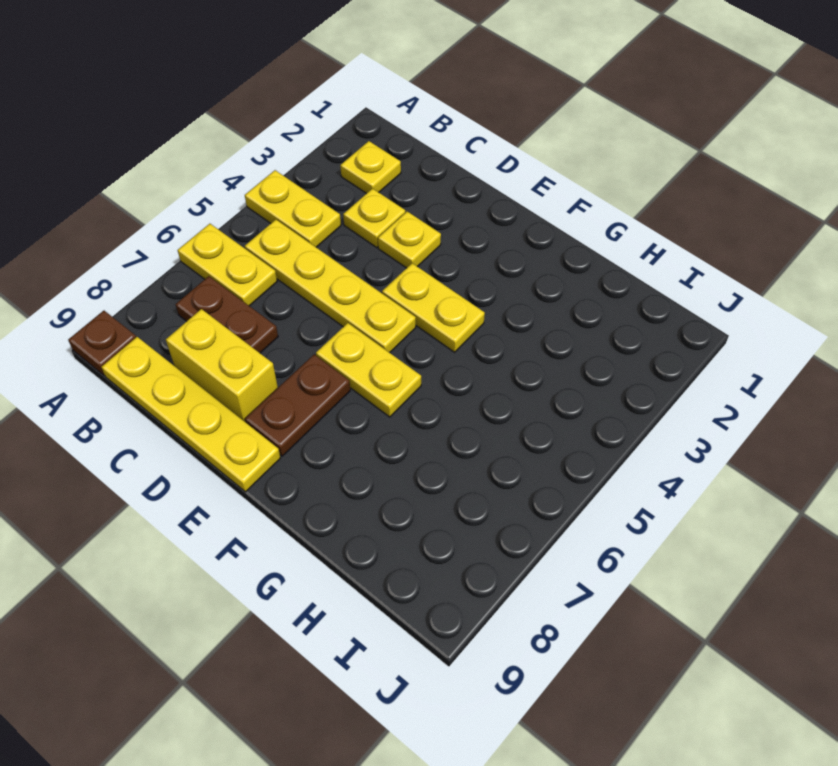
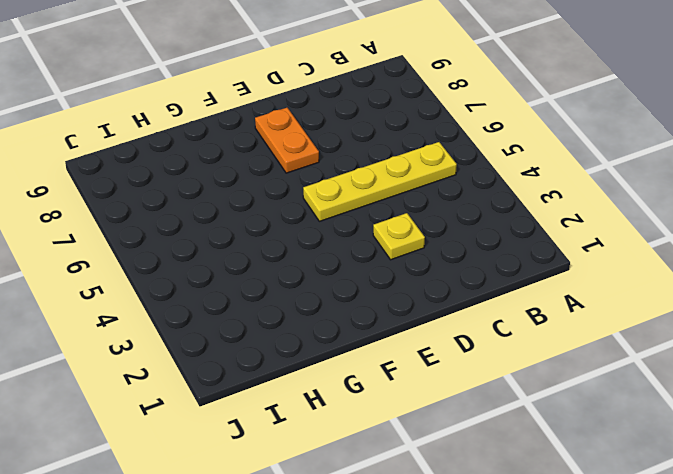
orange plate E7:E8 level 1 -> brown plate E7:E8 level 1
none -> yellow plate A4:B4 level 1
none -> yellow plate A6:B6 level 1
none -> brown plate A9 level 1

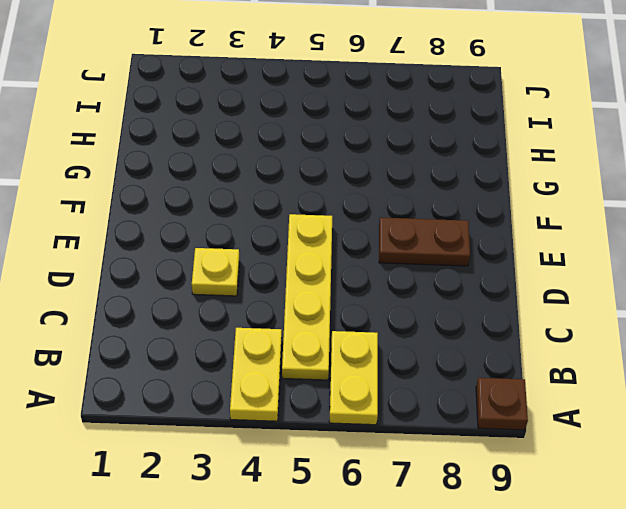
none -> yellow plate B2 level 1
none -> brown plate B7:C7 level 1
none -> yellow plate B9:E9 level 1

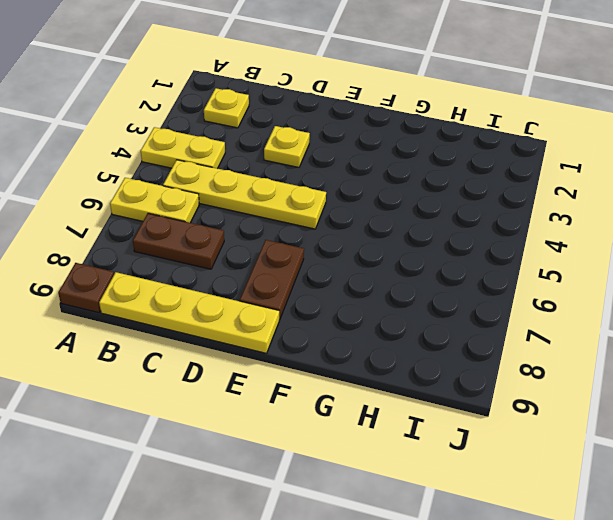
none -> yellow plate C3 level 1
none -> yellow brick C8:D8 level 1
none -> yellow plate E4:F4 level 1

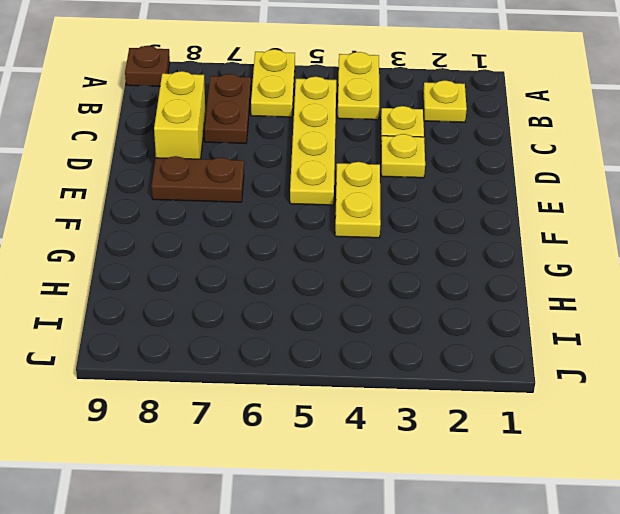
none -> yellow plate B9:E9 level 1
none -> yellow plate E6:F6 level 1

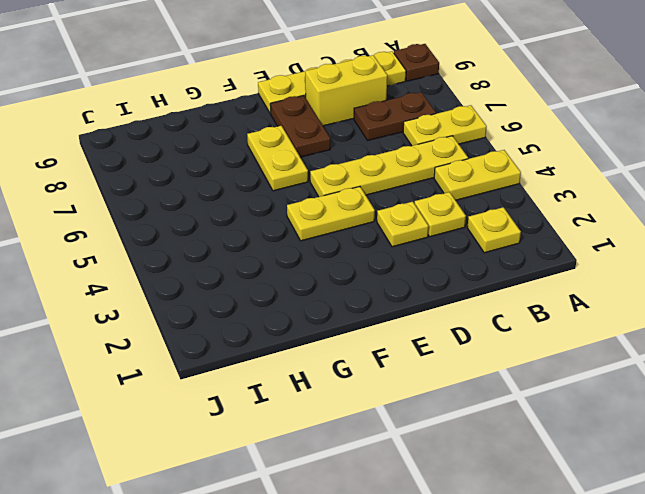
yellow plate F6:F7 level 1 -> yellow plate E6:F6 level 1

